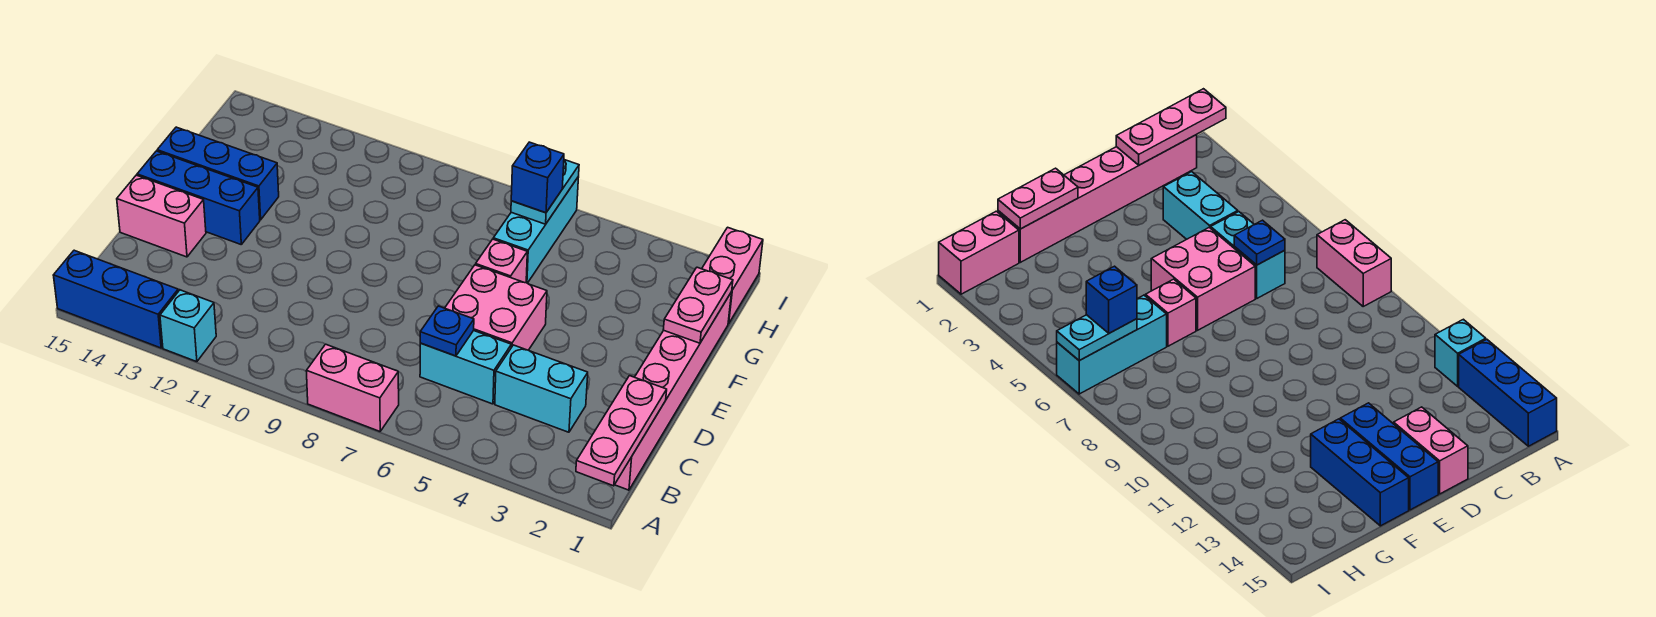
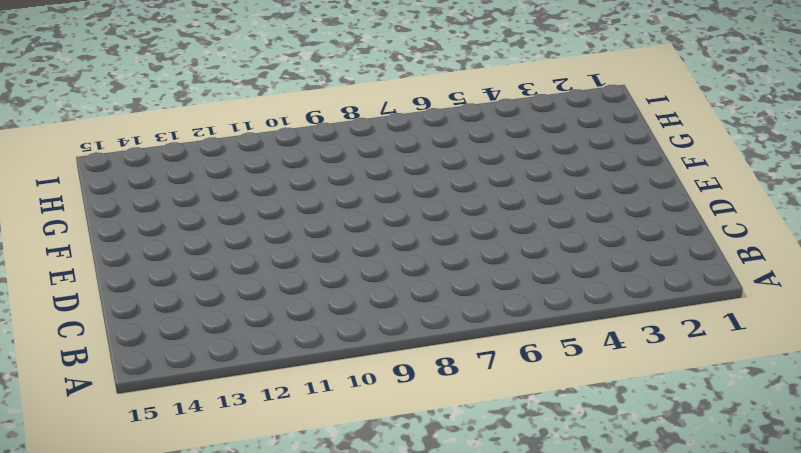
none -> pink brick A7:A8 level 1
none -> cyan brick A12 level 1
none -> blue brick A13:A15 level 1

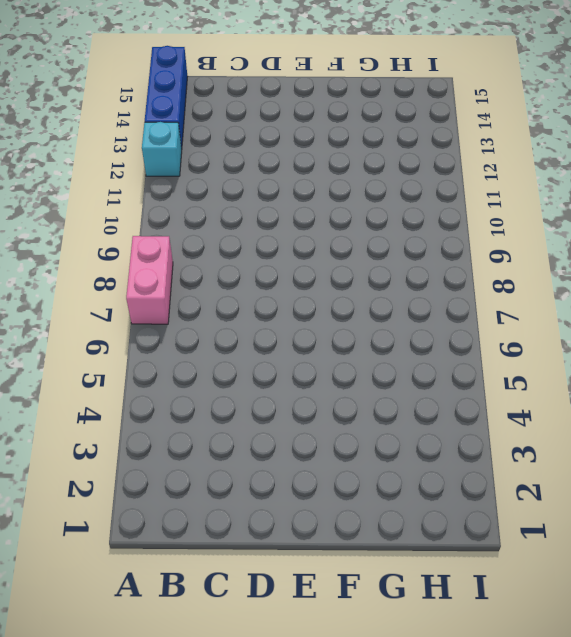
none -> pink brick B1:G1 level 1
none -> cyan brick C3:C4 level 1
none -> cyan brick C5:C6 level 1

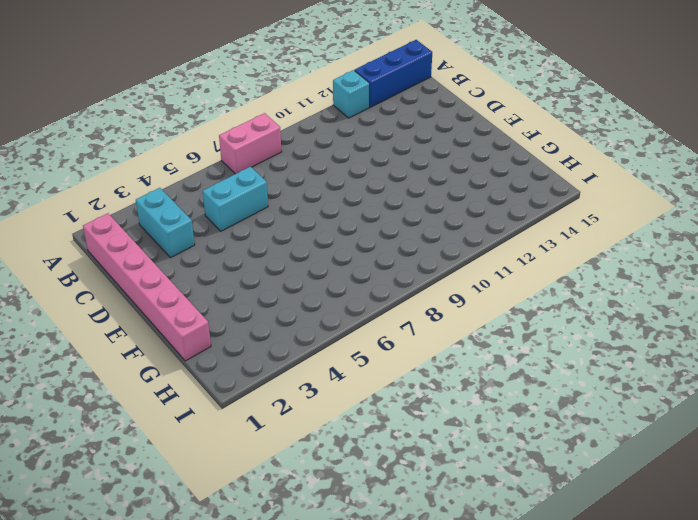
cyan brick B3:C3 level 1 -> cyan brick C3:C4 level 1
none -> pink brick D5:E6 level 1
none -> pink brick D14:D15 level 1
none -> blue brick E13:E15 level 1

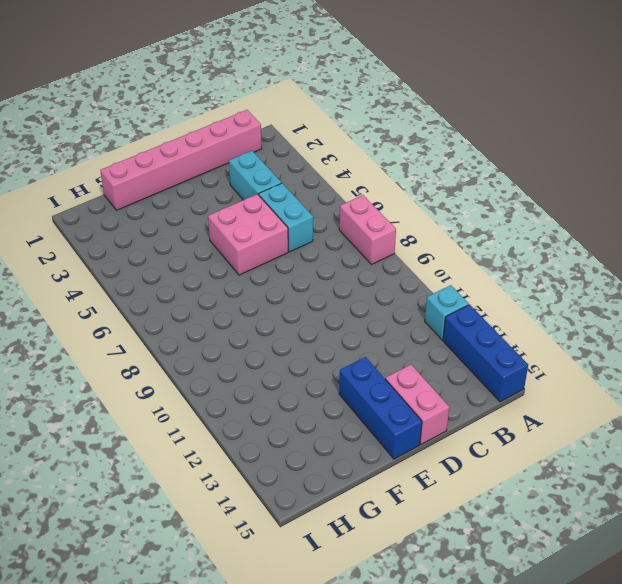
none -> pink brick F6 level 1
none -> blue brick F13:F15 level 1
none -> cyan brick G6:I6 level 1

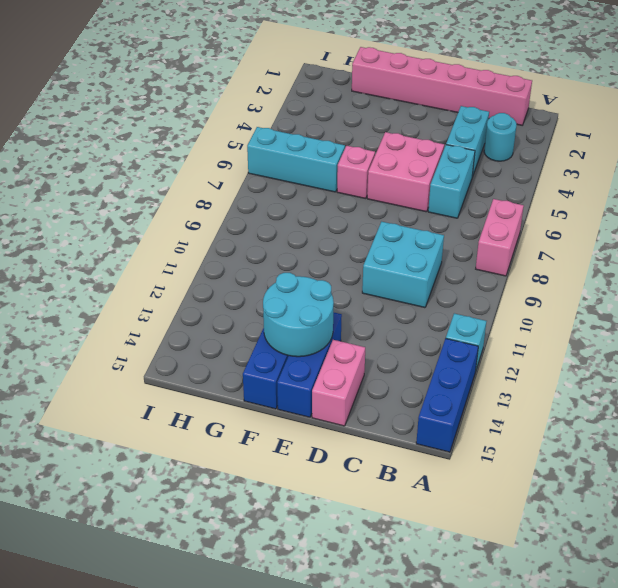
cyan round brick B3 level 1 -> none
cyan brick C9:D10 level 1 -> none
cyan round brick E13:F14 level 2 -> none
none -> pink brick H1:I1 level 1
none -> pink plate A1:C1 level 2
none -> blue plate C6 level 2

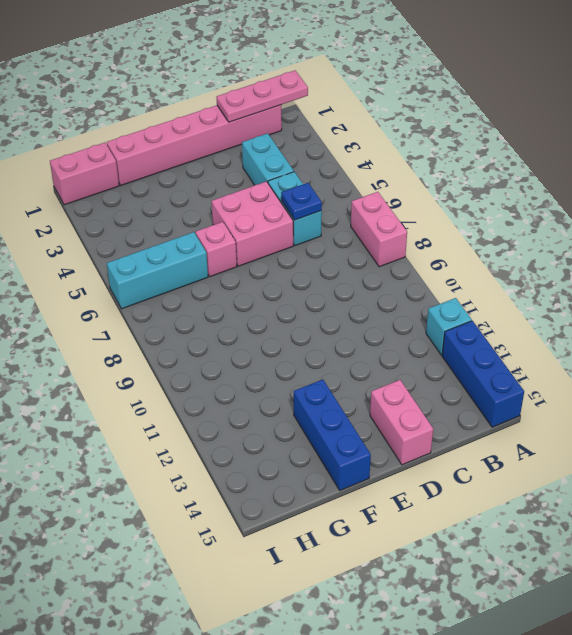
none -> blue brick E13:E15 level 1
none -> pink plate F1:G1 level 2
none -> cyan plate H6:I6 level 2

